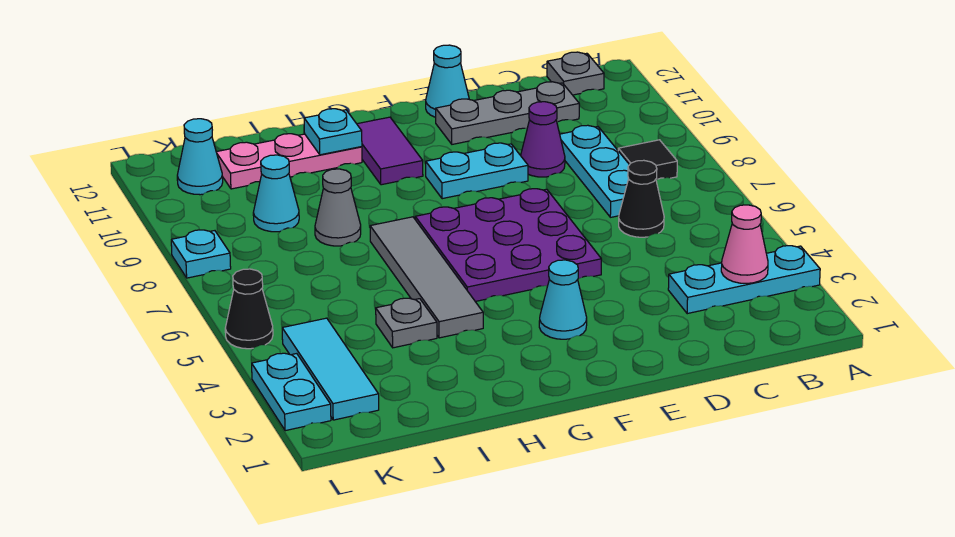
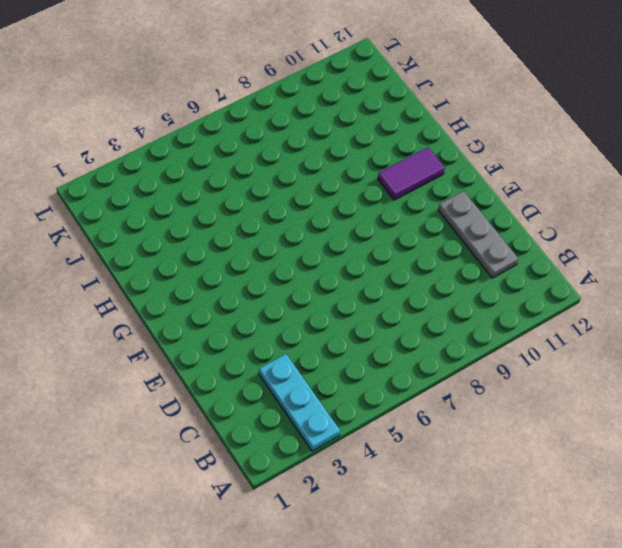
none -> black tile B8 level 1
none -> grey plate B12 level 1
none -> black cone C6 level 1

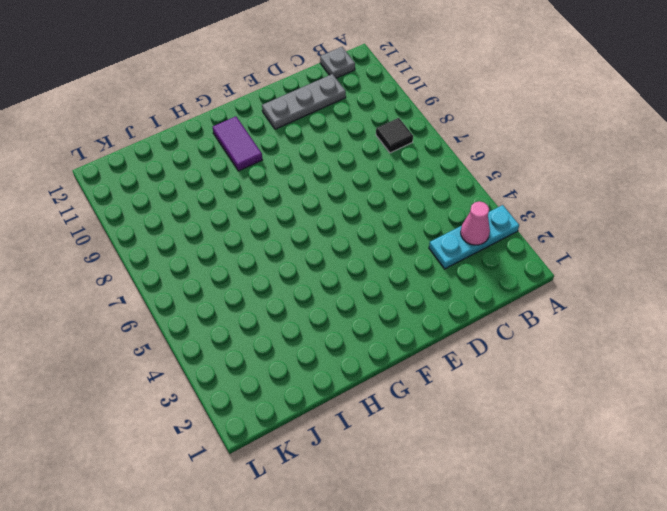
none -> black cone C6 level 1
none -> cyan plate C7:C9 level 1
none -> purple cone D9 level 1

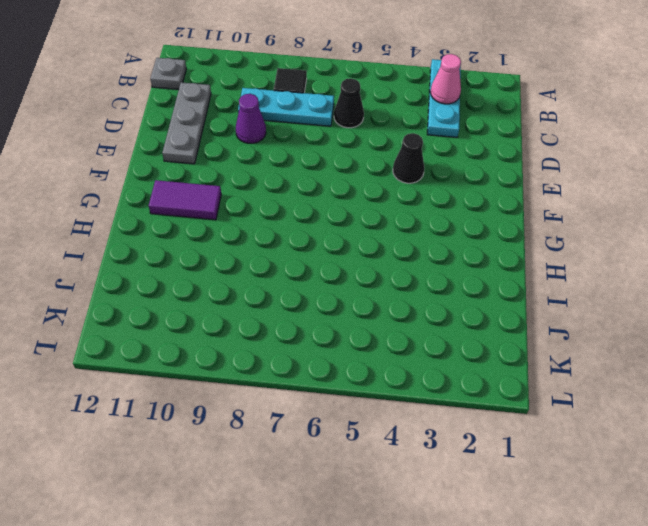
black cone E4 level 1 -> black cone L5 level 1
none -> purple plate E5:G7 level 1
none -> cyan plate E9:F9 level 1
none -> cyan cone E12 level 1

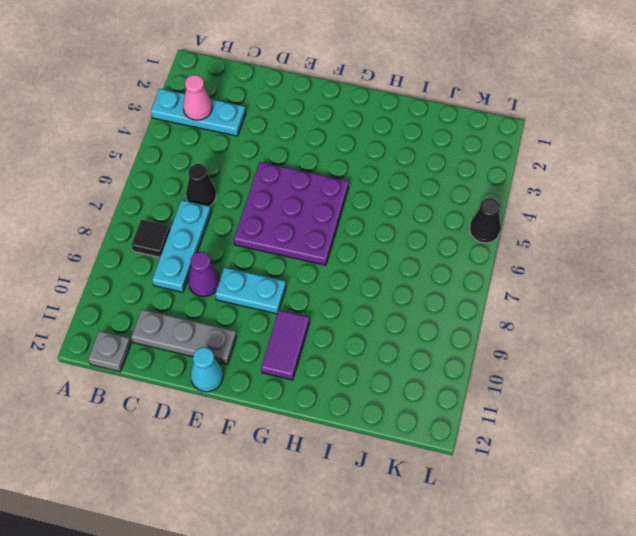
none -> cyan cone F3 level 1
none -> grey tile H4:H7 level 1
none -> pink plate H11:J11 level 1

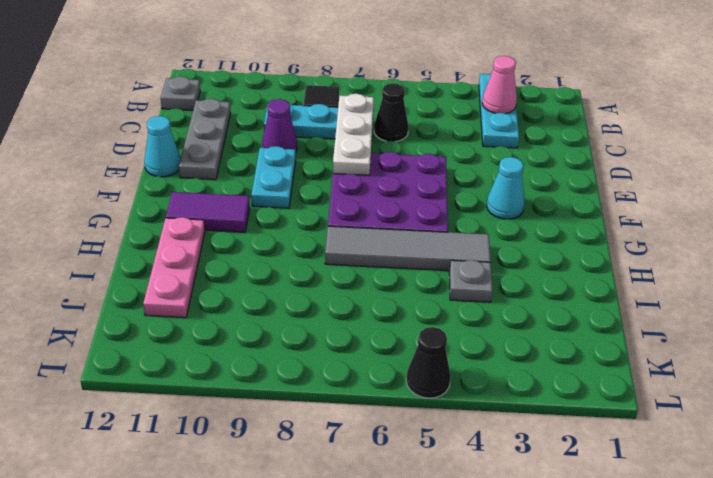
white plate C7:E7 level 2 -> none
none -> grey cone I8 level 1
none -> cyan cone J9 level 1
none -> cyan tile K2:K4 level 1

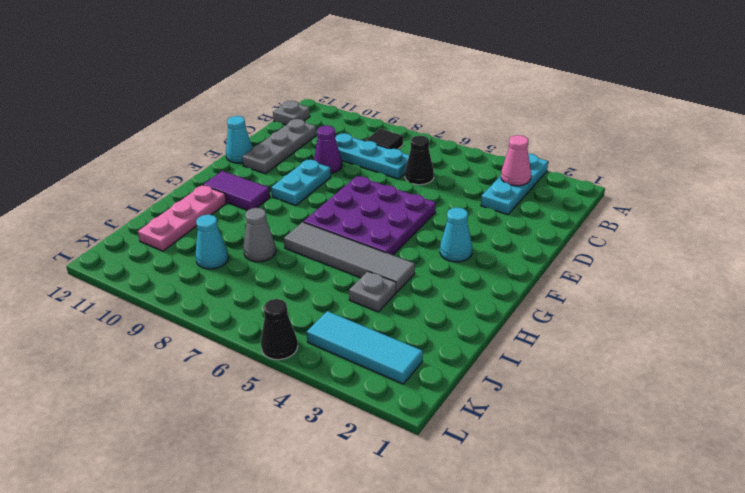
none -> cyan cone K11 level 1
none -> cyan plate L2:L3 level 1
none -> cyan plate L8 level 1

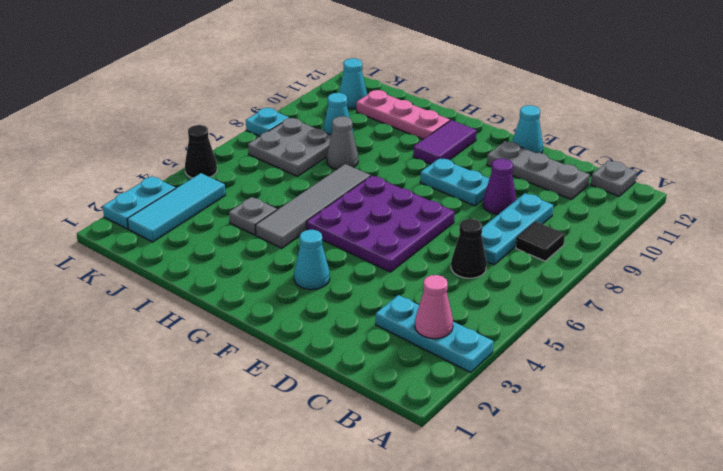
grey plate J7:K8 level 1 -> none
none -> cyan plate H11 level 2

